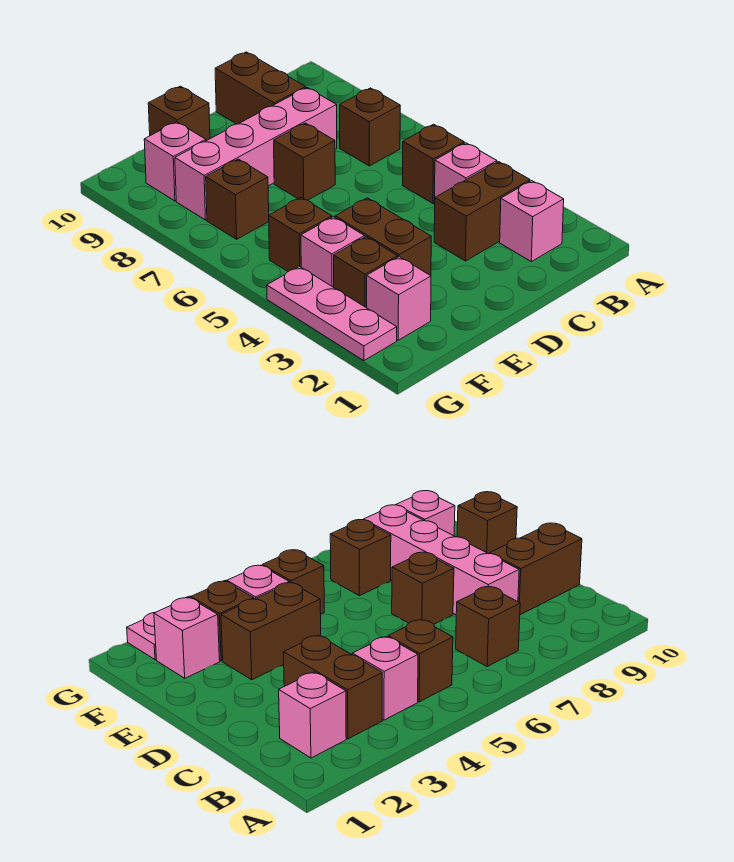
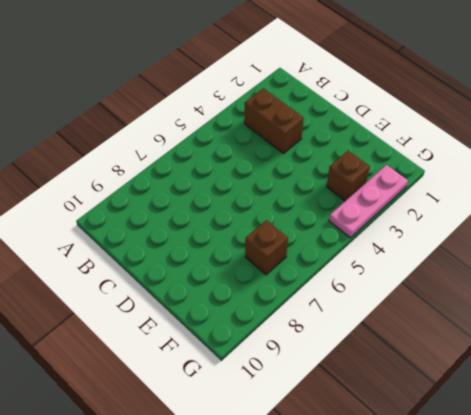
none -> pink brick B2 level 1
none -> pink brick B4 level 1
none -> brown brick B5 level 1

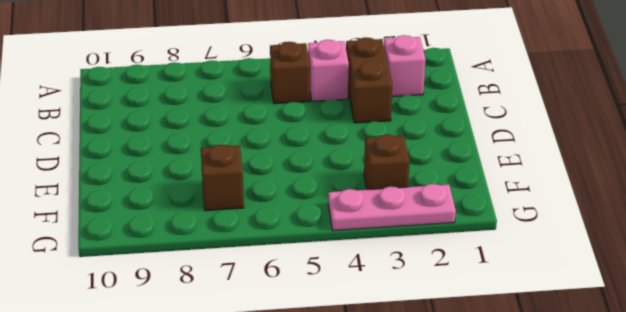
none -> brown brick B7 level 1
none -> pink brick C8:F8 level 1
none -> brown brick C9:C10 level 1

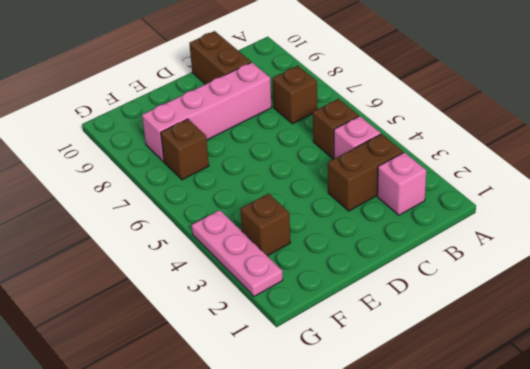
none -> brown brick D7 level 1
none -> brown brick E3:E4 level 1
none -> brown brick E10 level 1

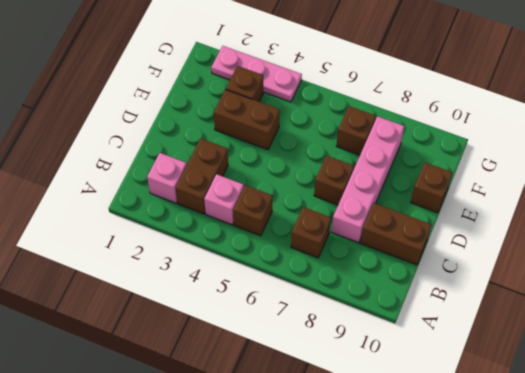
none -> pink brick F2 level 1
none -> pink brick F4 level 1
none -> brown brick F5 level 1

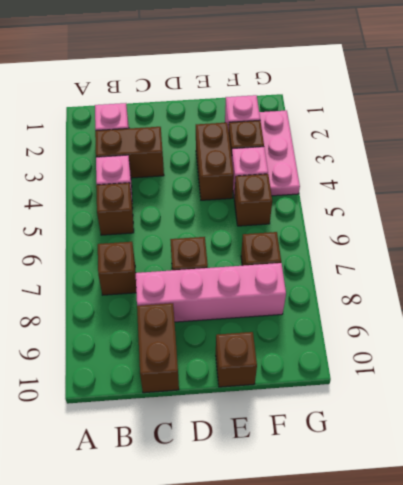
none -> pink brick F9 level 1

